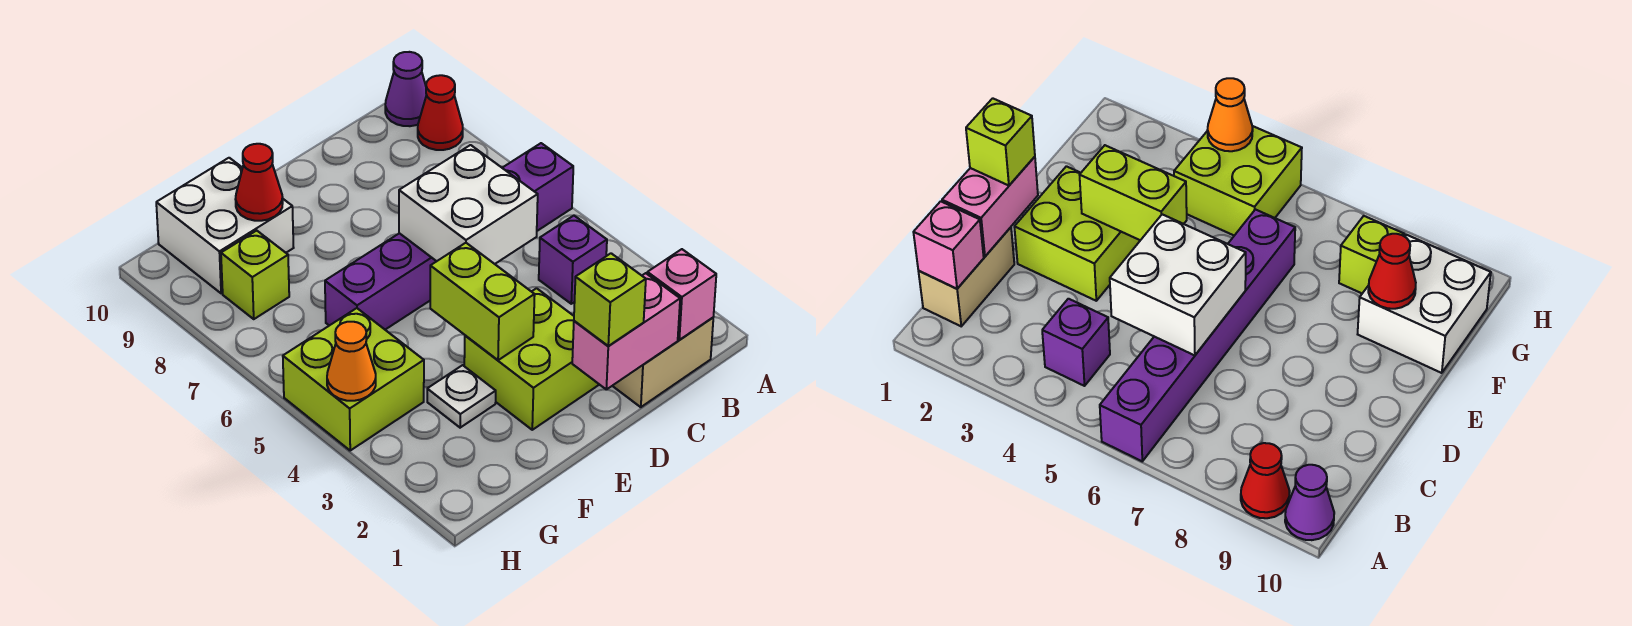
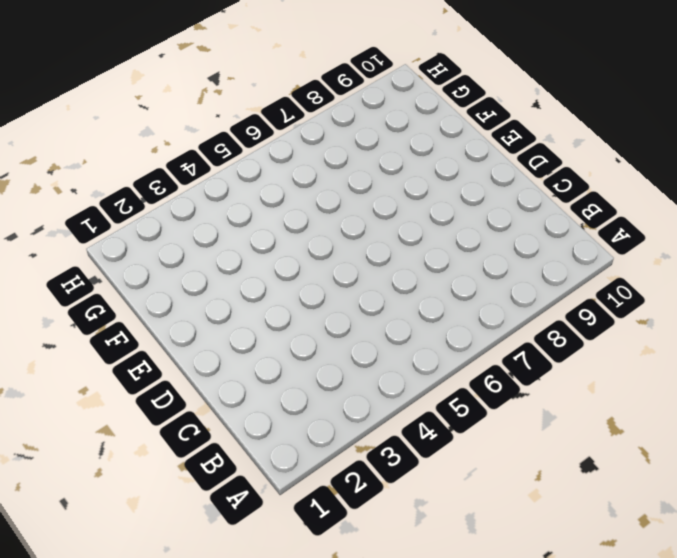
none -> purple brick A6:F6 level 1
none -> red cone A9 level 1
none -> purple cone A10 level 1

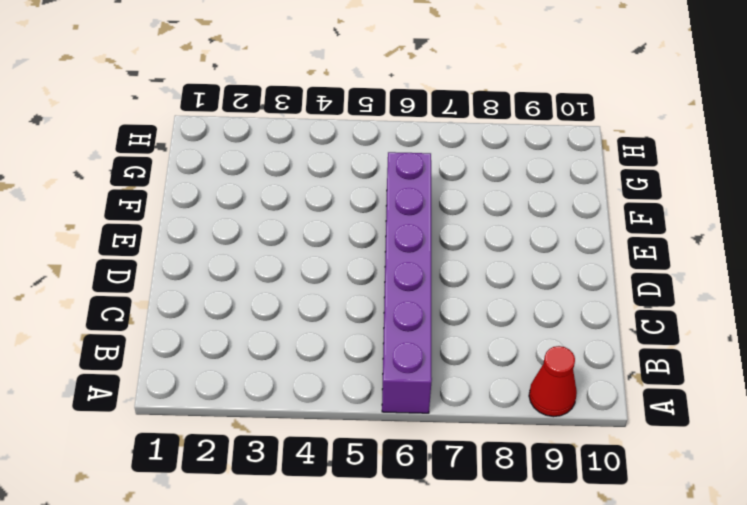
none -> purple cone A10 level 1
none -> tan brick B1:C1 level 1
none -> purple brick B4 level 1

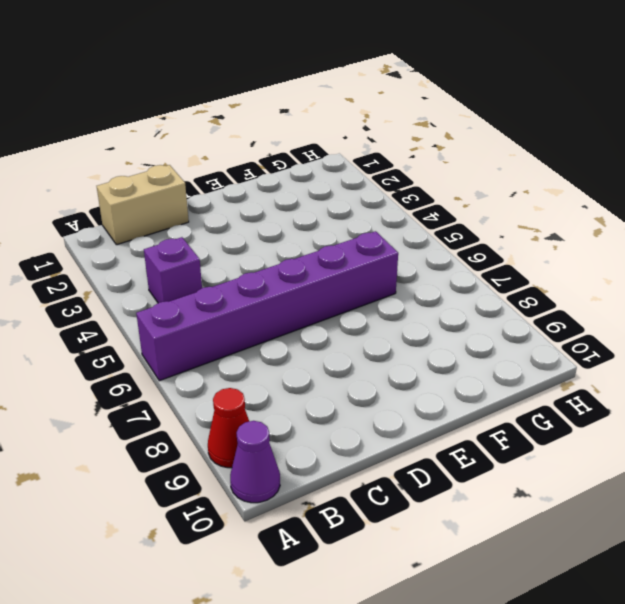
none -> lime brick D2:E3 level 1
none -> white plate F3 level 1
none -> white brick F9:G10 level 1

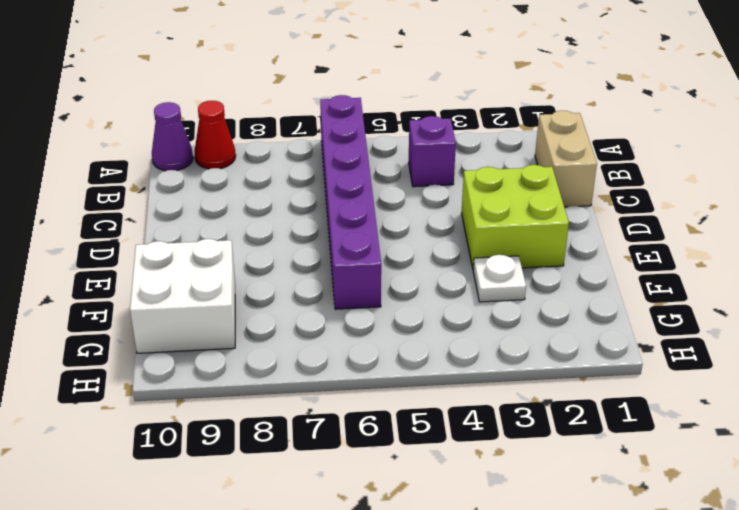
none -> lime brick G4:H5 level 1
none -> lime brick G8 level 1
none -> pink brick B1 level 2

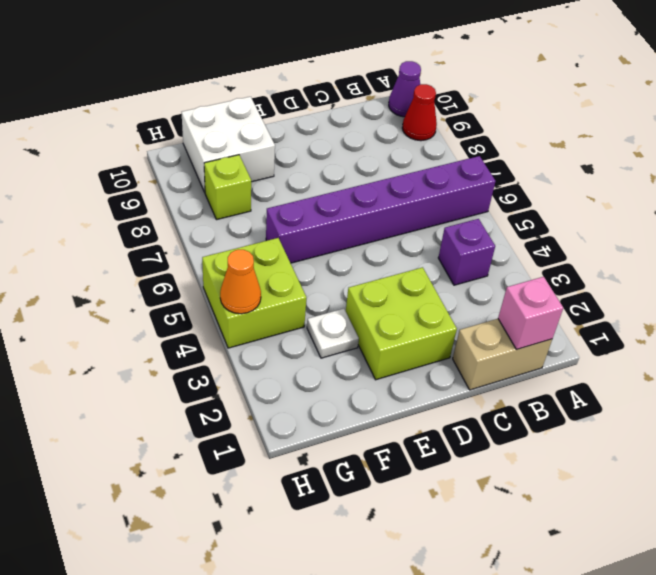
none -> pink brick C1:D1 level 2
none -> white brick C5:D6 level 2
none -> lime brick E3:E4 level 2

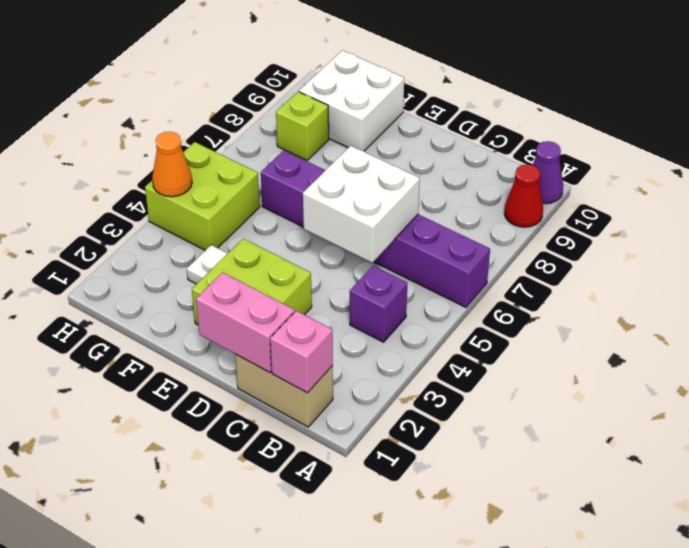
none -> lime brick E3:E4 level 2
none -> red cone F9 level 2
none -> lime brick D1 level 3

